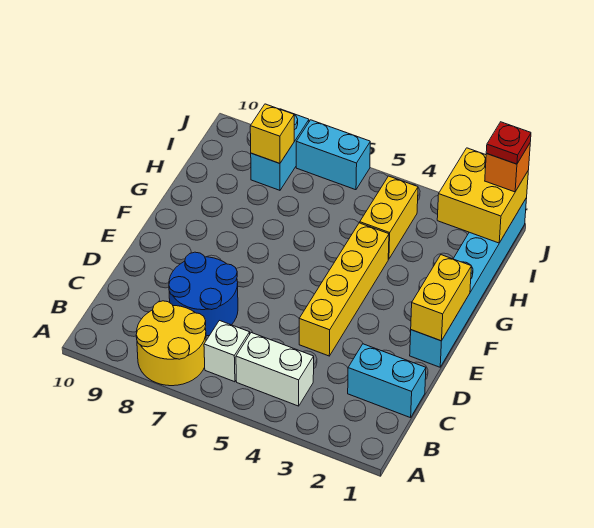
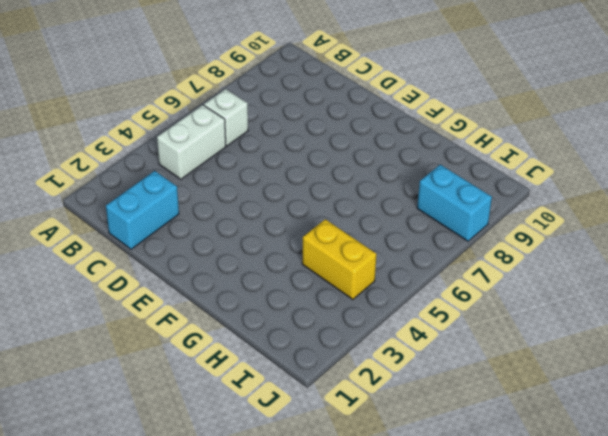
none -> yellow round brick A7:B8 level 1
none -> blue round brick C7:D8 level 1
none -> yellow brick D4:G4 level 1

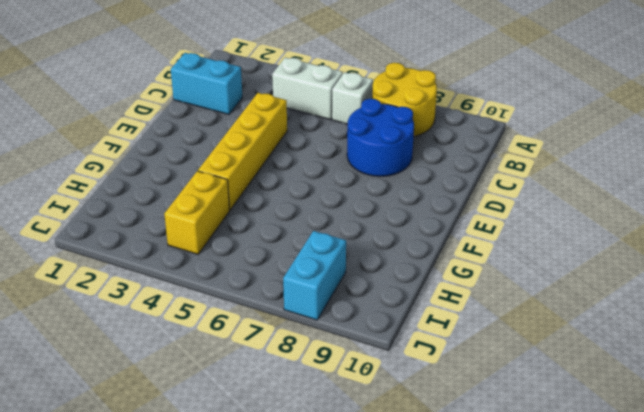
none -> cyan brick E1:J1 level 1
none -> cyan brick J6:J7 level 1
none -> yellow brick E1:F1 level 2

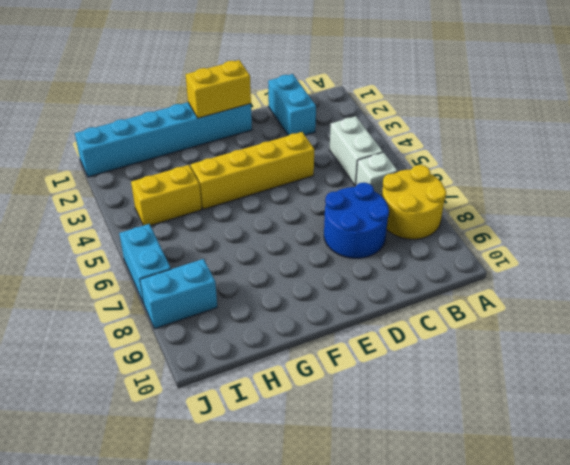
none -> yellow brick I1:J2 level 2
none -> yellow brick I8 level 2
none -> orange brick J1 level 3

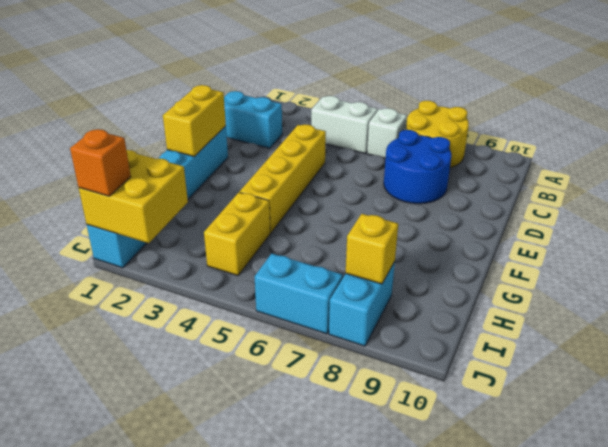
none -> red plate J1 level 4

